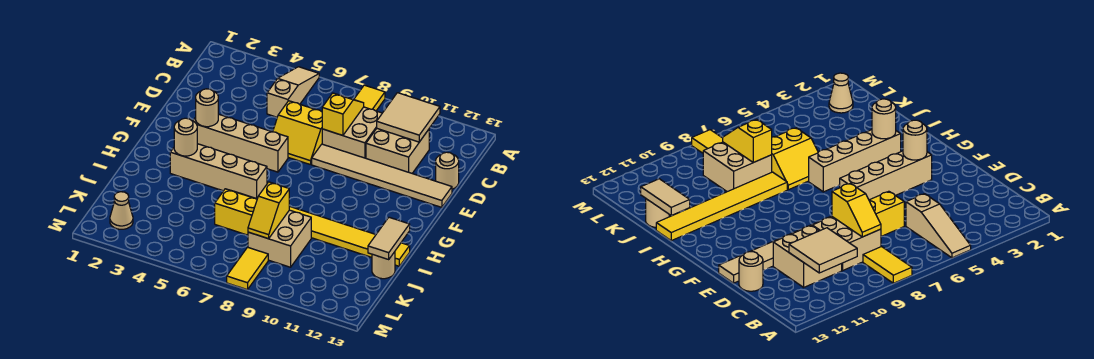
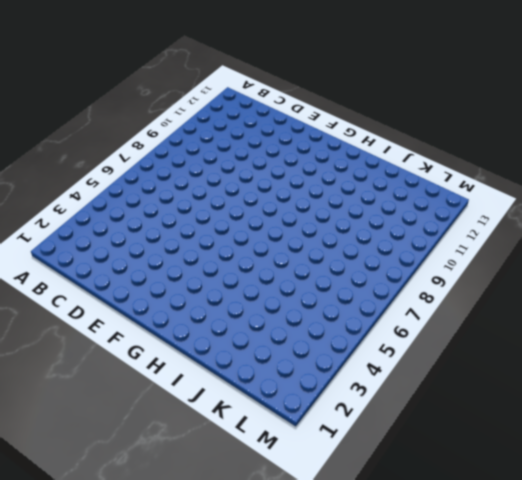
none -> tan slope A5:C5 level 1 top C
none -> yellow tile A8:B8 level 1
none -> tan brick C8:D9 level 1

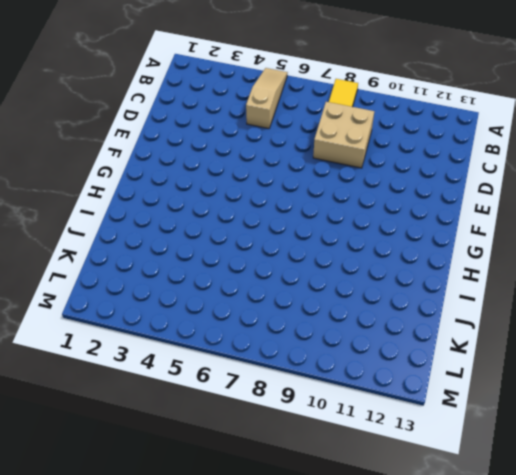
none -> tan brick C10:D11 level 1
none -> yellow slope D6:E7 level 1 top D
none -> tan round brick D13 level 1

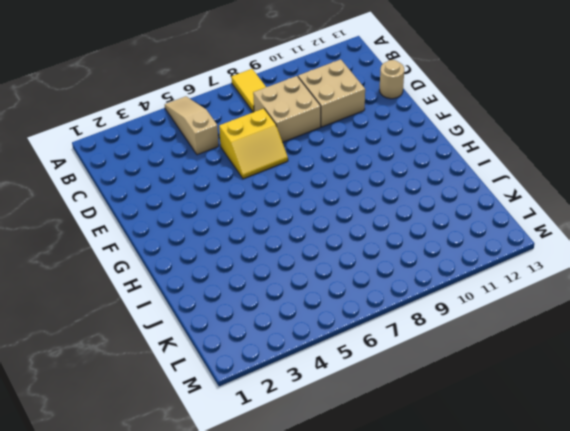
none -> tan tile E8:E13 level 1
none -> tan brick F3:F6 level 1
none -> tan brick H3:H6 level 1

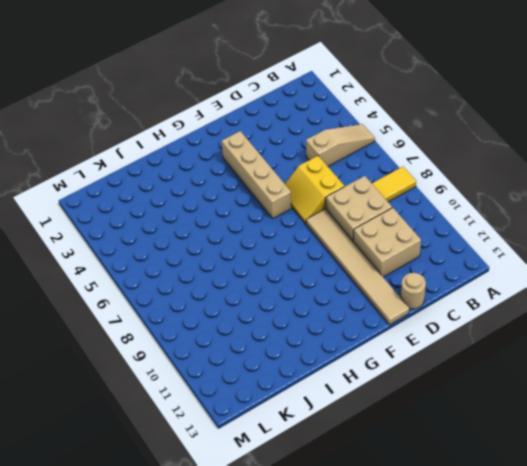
none -> tan brick H3:H6 level 1
none -> yellow slope I6:J7 level 1 top J
none -> yellow tile I8:I13 level 1

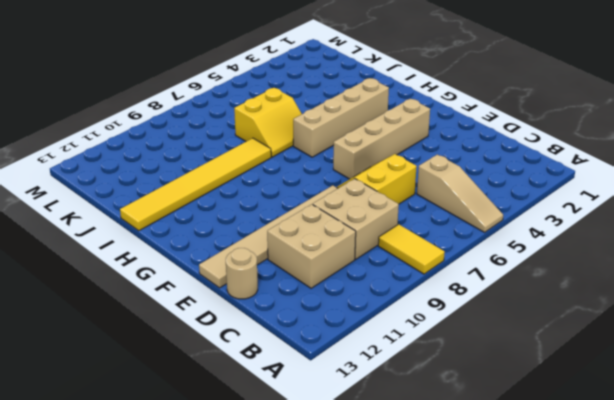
none -> tan brick J8:K9 level 1
none -> tan round brick J13 level 1
none -> tan cone L2 level 1

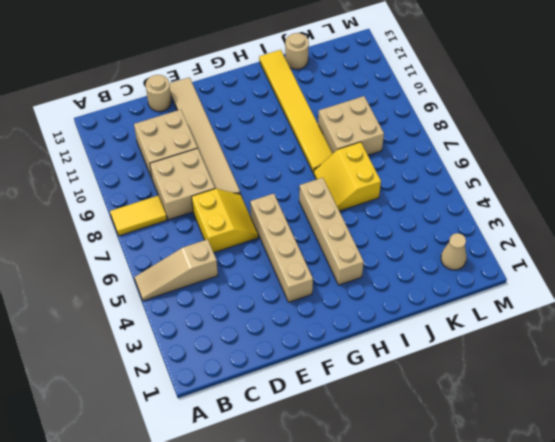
none -> yellow tile L8:M8 level 1
none -> tan tile B10:C11 level 2
none -> yellow slope C8:D8 level 2 top D

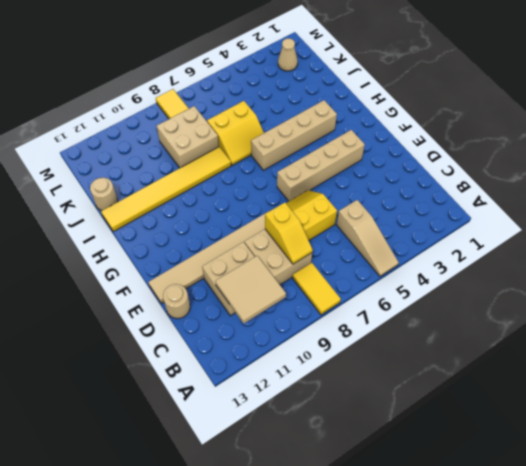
none -> tan round brick F3 level 2
none -> tan round brick H3 level 2
none -> tan tile I13:J13 level 2

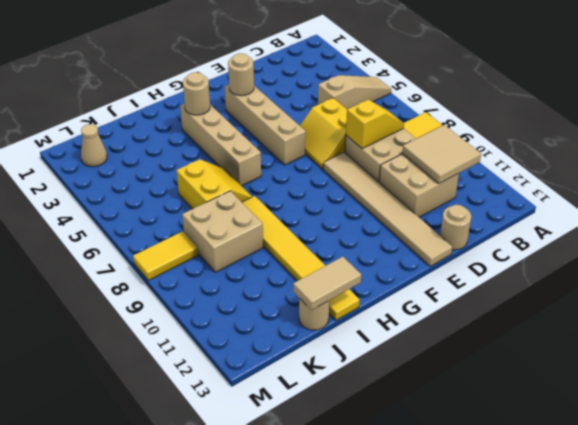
none -> yellow slope J8:K8 level 2 top J

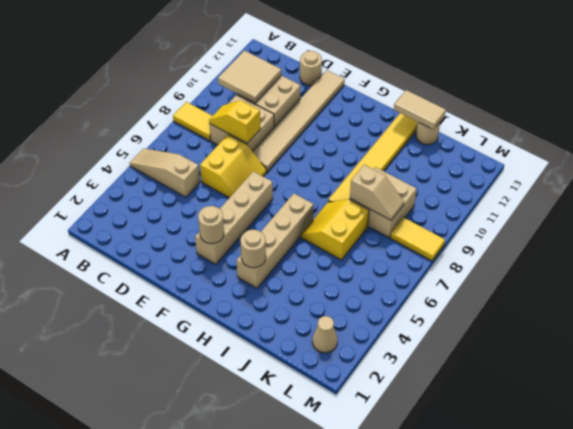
tan slope J8:K8 level 2 top J -> yellow slope J8:K8 level 2 top J

